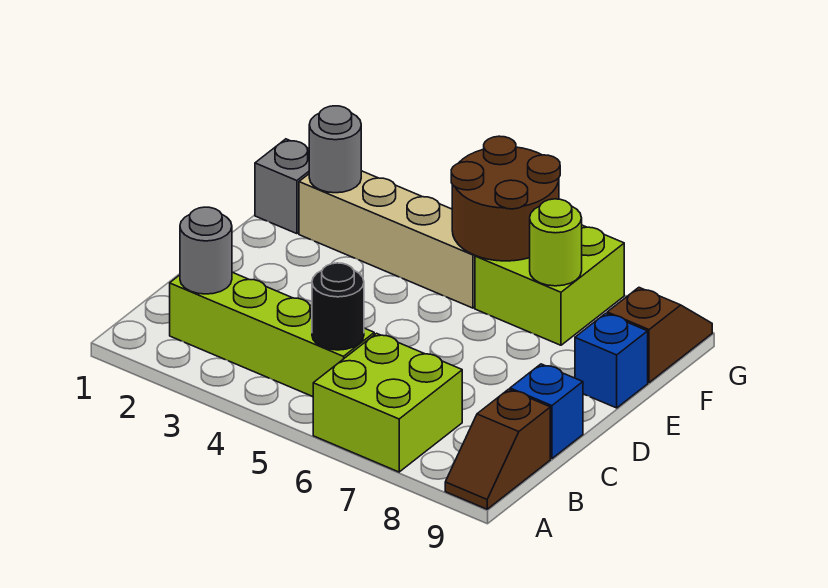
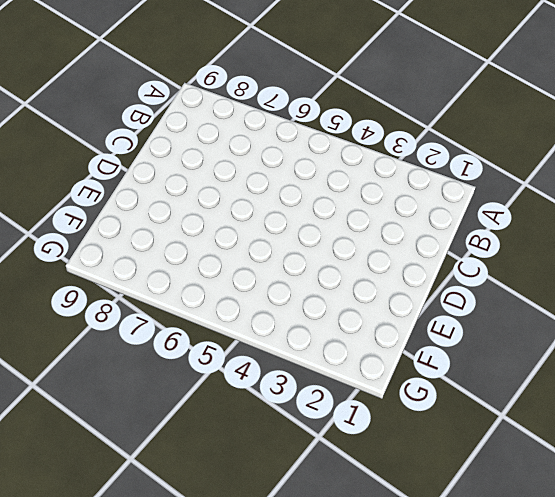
none -> lime brick A6:B7 level 1
none -> brown slope A9:B9 level 1 top B
none -> lime brick B2:B5 level 1

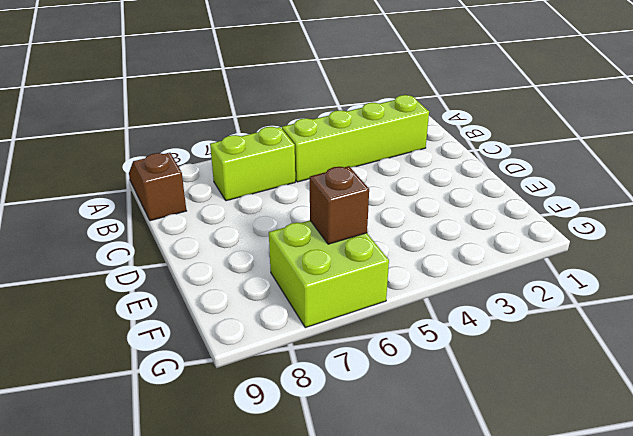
lime brick B6:B7 level 1 -> lime brick A6:B7 level 1
brown brick F6 level 2 -> brown round brick F5:G6 level 2
none -> blue brick C9 level 1
none -> blue brick E9 level 1
none -> grey brick F1 level 1

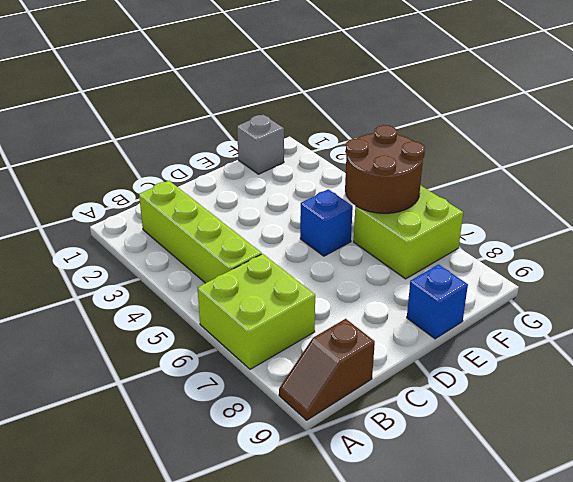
blue brick E5 level 1 -> blue brick C9 level 1
none -> tan brick F2:F5 level 1
none -> brown slope F9:G9 level 1 top F
none -> grey round brick B2 level 2

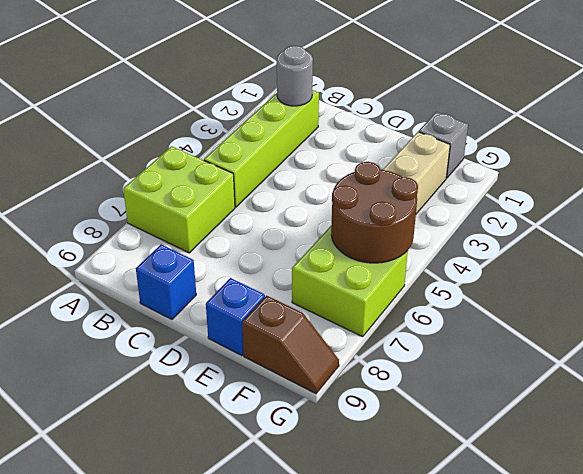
none -> brown slope A9:B9 level 1 top B
none -> black round brick B5 level 2
none -> grey round brick F2 level 2

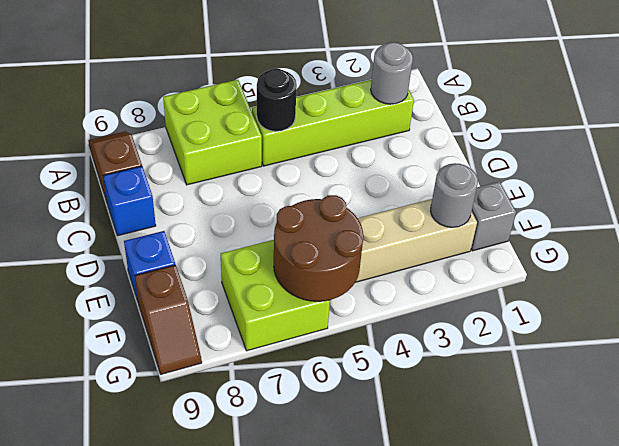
none -> lime round brick F7 level 2

